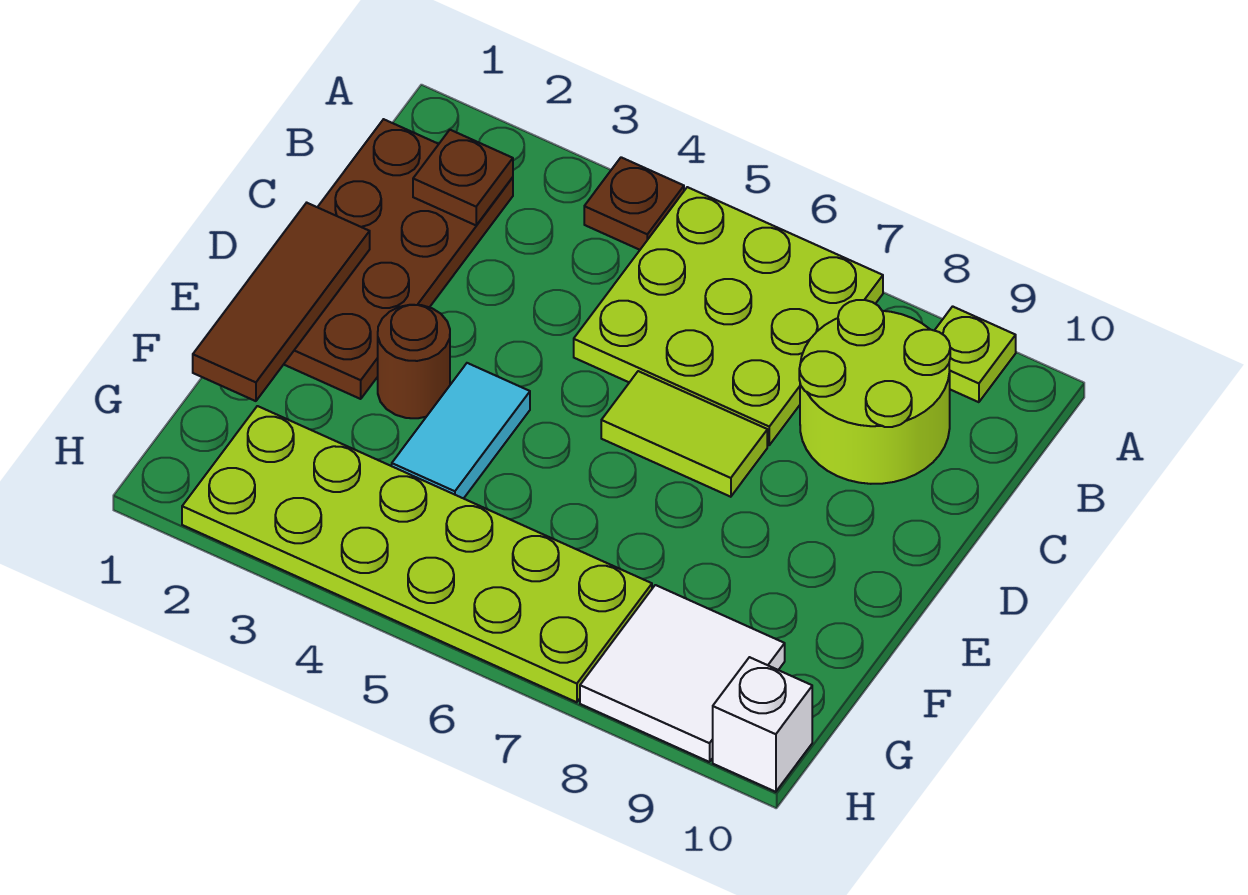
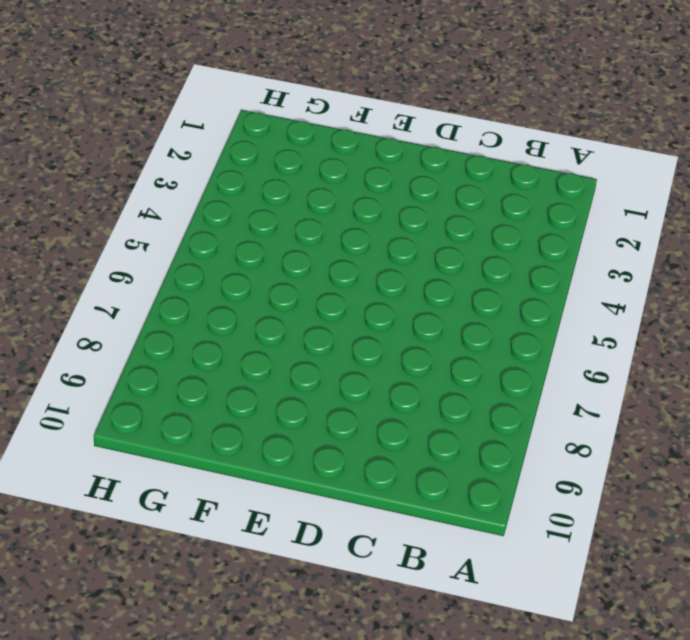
none -> brown plate A4 level 1
none -> lime plate A5:C7 level 1
none -> lime plate A9 level 1

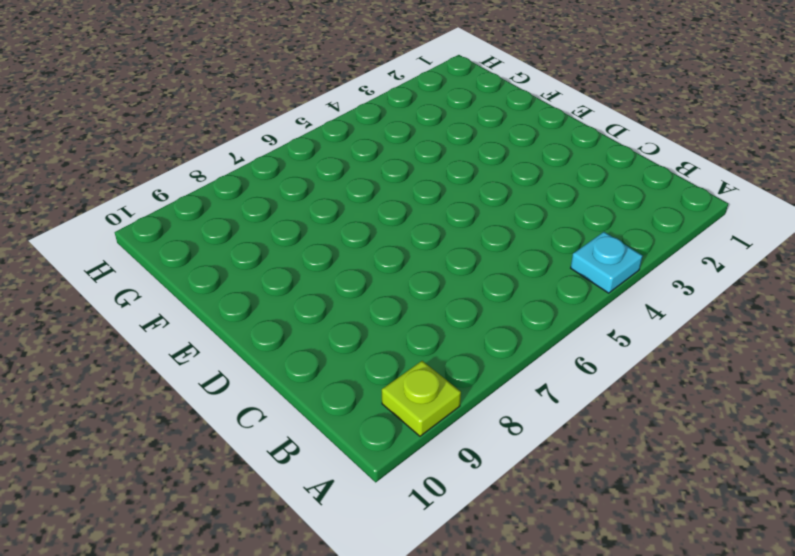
cyan plate A4 level 1 -> brown plate A4 level 1
none -> lime plate A5:C7 level 1
none -> brown plate B1:E2 level 1
none -> lime round brick B8:C9 level 1

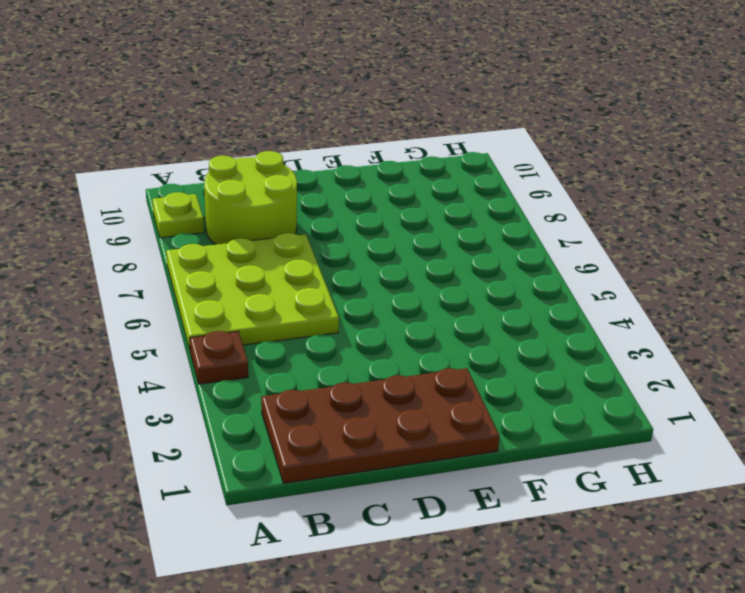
none -> lime tile D6:D7 level 1
none -> brown round brick E3 level 1
none -> cyan tile E4:F4 level 1

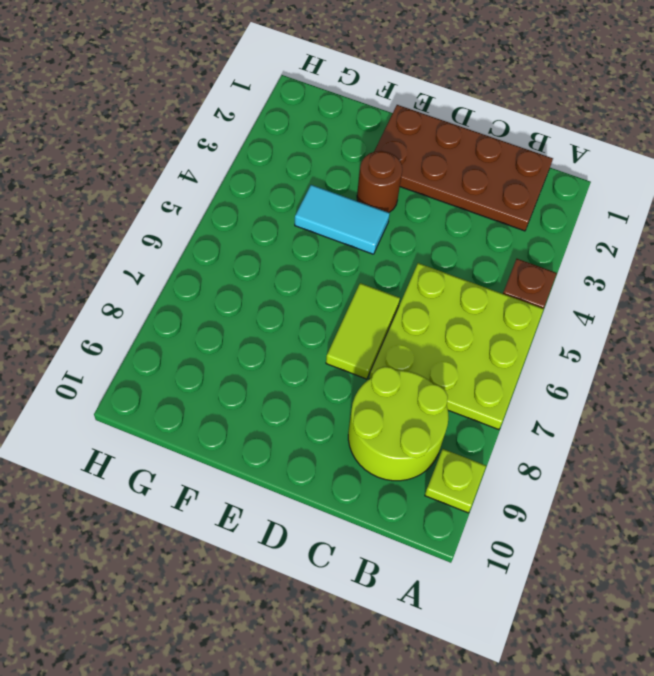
none -> lime plate G2:H7 level 1
none -> white tile G8:H9 level 1
none -> white brick H10 level 1

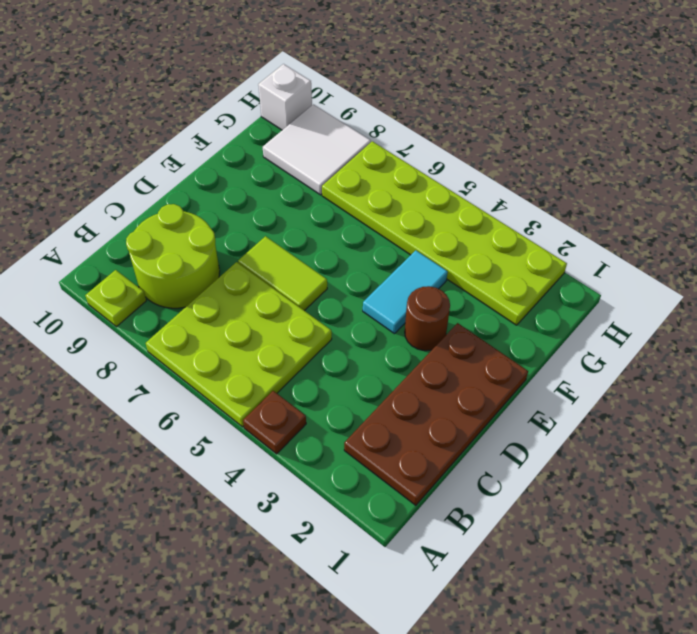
none -> brown plate B2 level 2
none -> brown tile D1:F1 level 2

